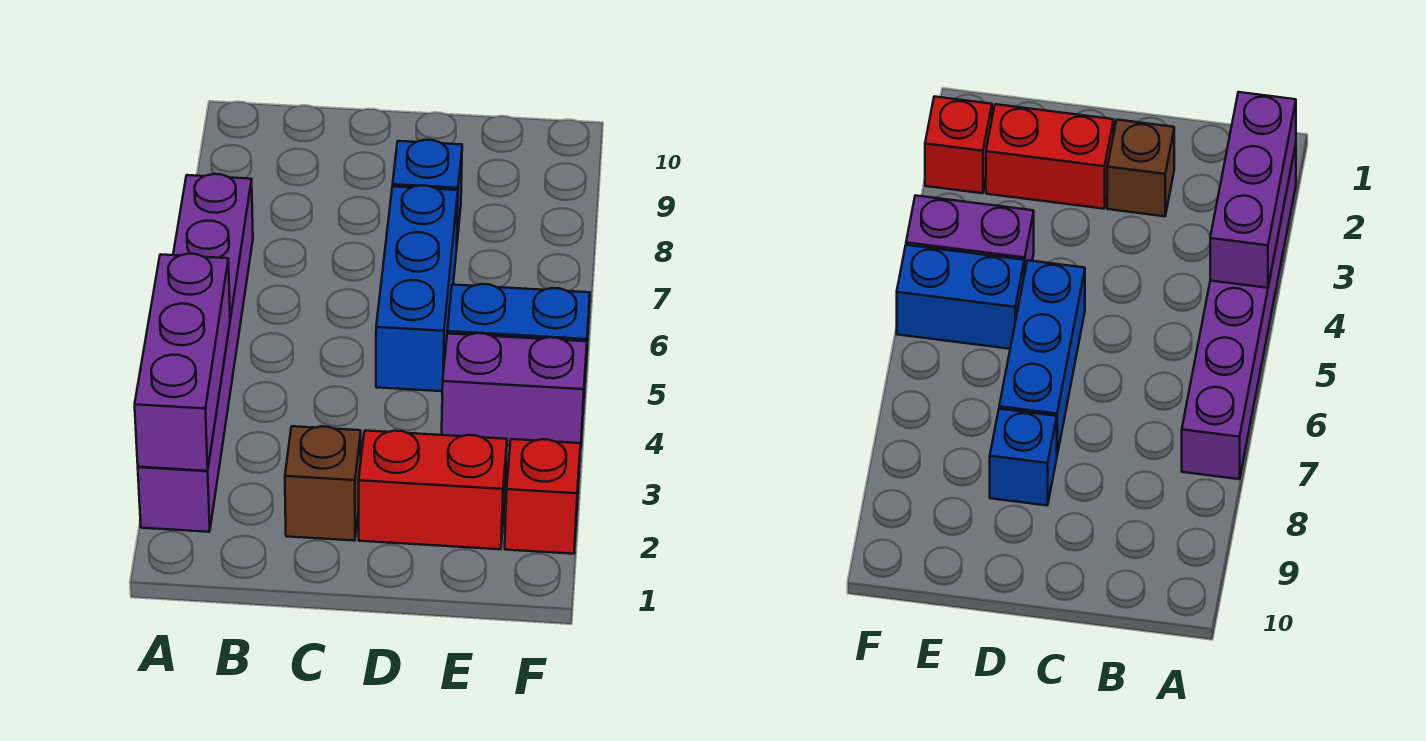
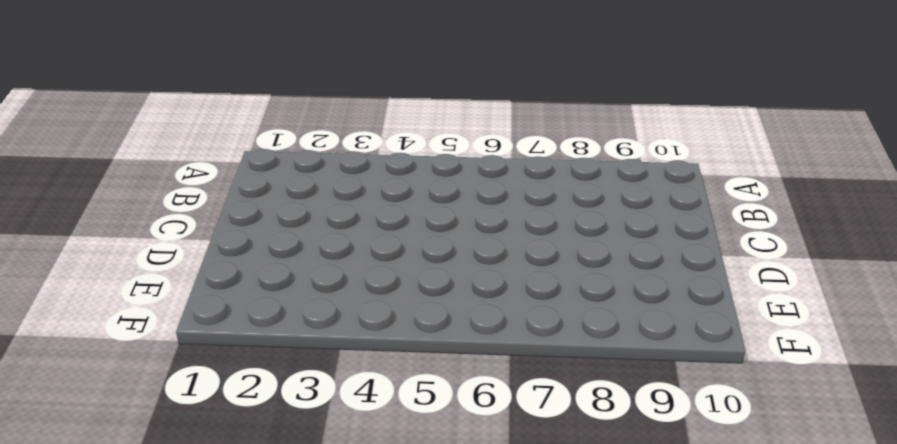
none -> purple brick A2:A7 level 1
none -> brown brick C2 level 1

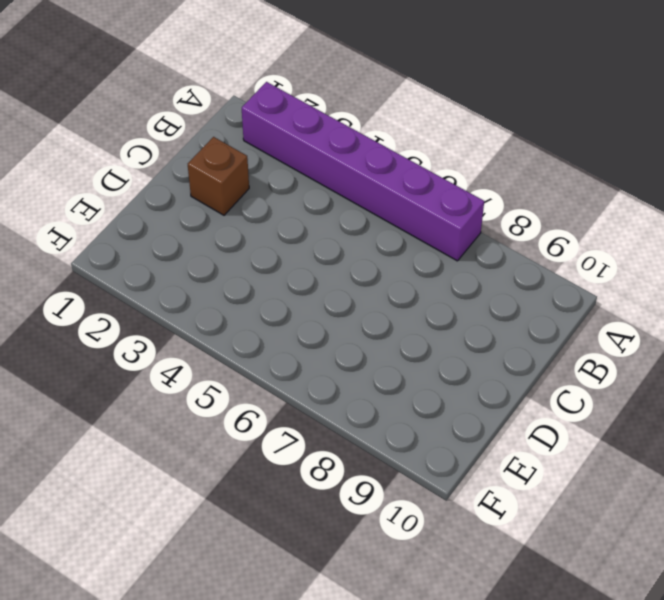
none -> red brick D2:E2 level 1
none -> blue brick D5:D7 level 1

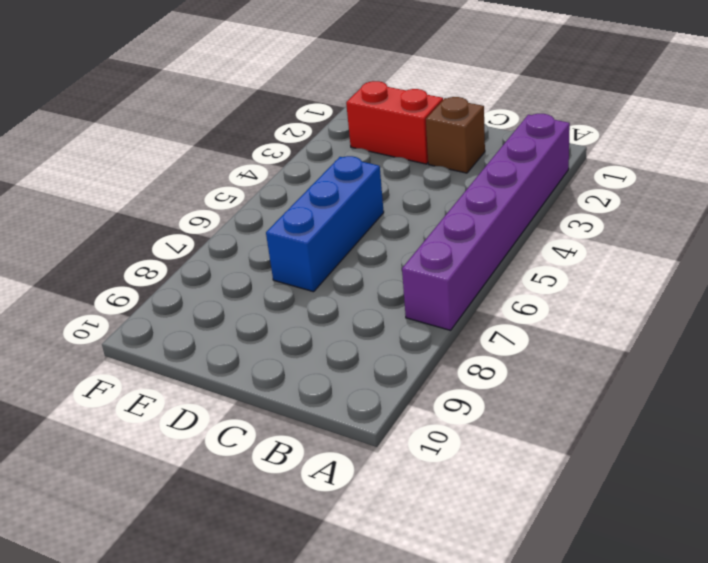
none -> blue brick D8 level 1
none -> purple brick E4:F4 level 1

